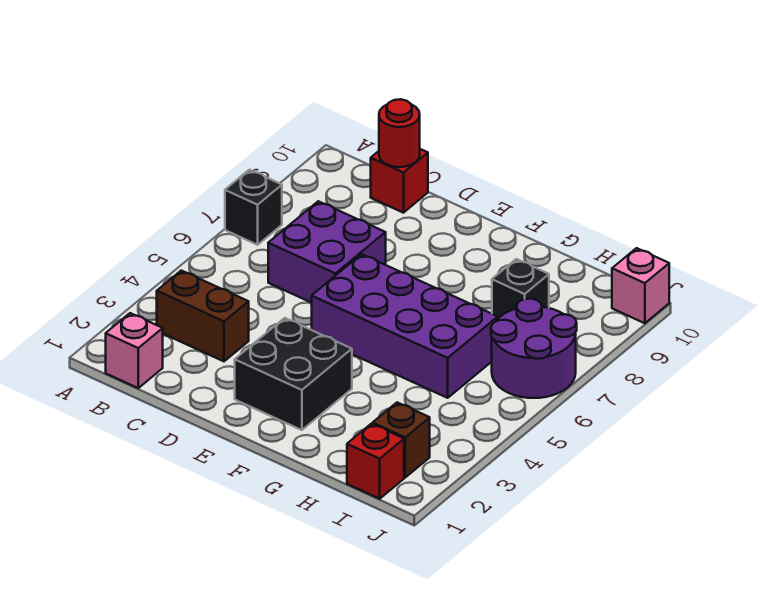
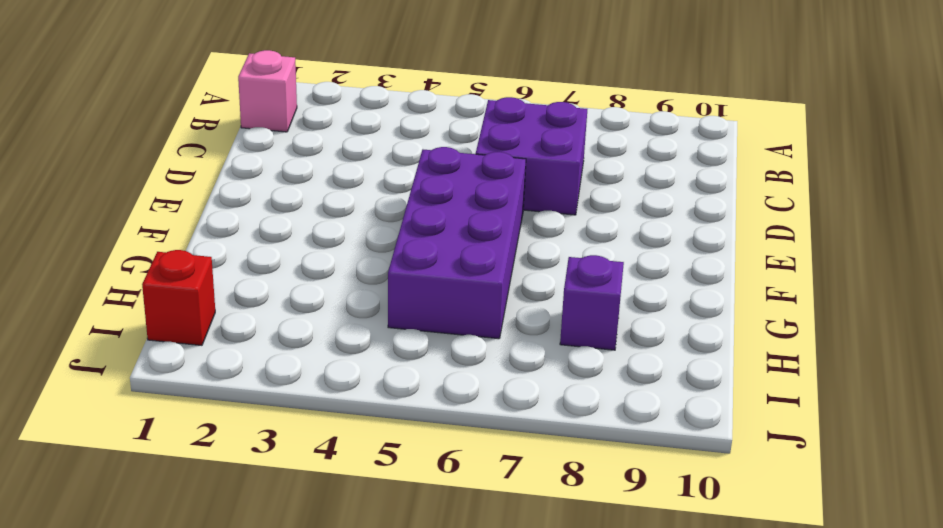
purple brick H8 level 1 -> black brick H8 level 1
none -> black brick A7 level 1
none -> brown brick B3:C3 level 1
none -> red brick C10 level 1

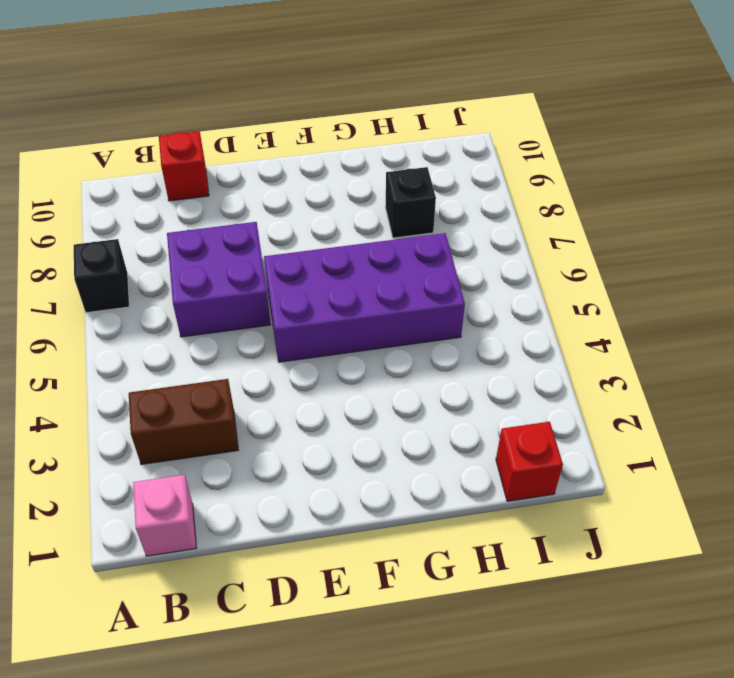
none -> black brick E2:F3 level 1
none -> brown brick I2 level 1
none -> purple round brick I6:J7 level 1

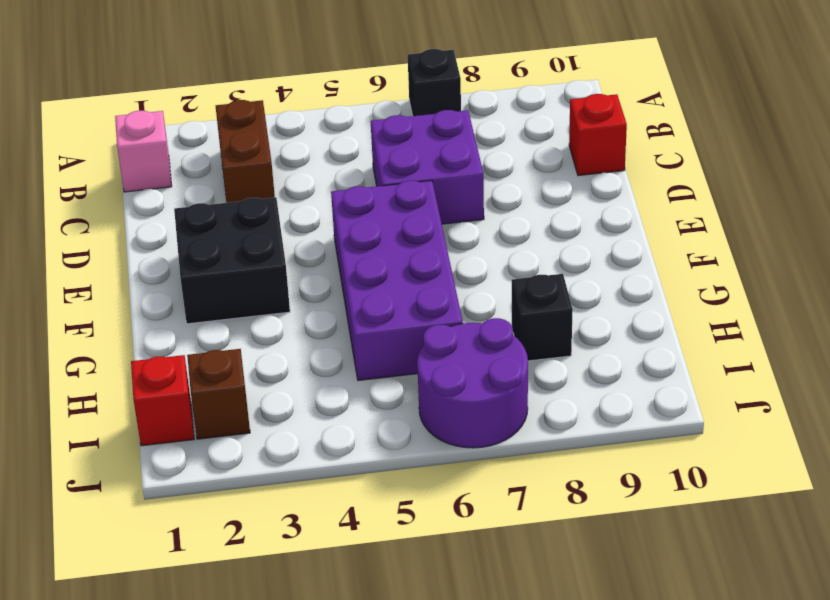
none -> pink brick J10 level 1
none -> red round brick C10 level 2

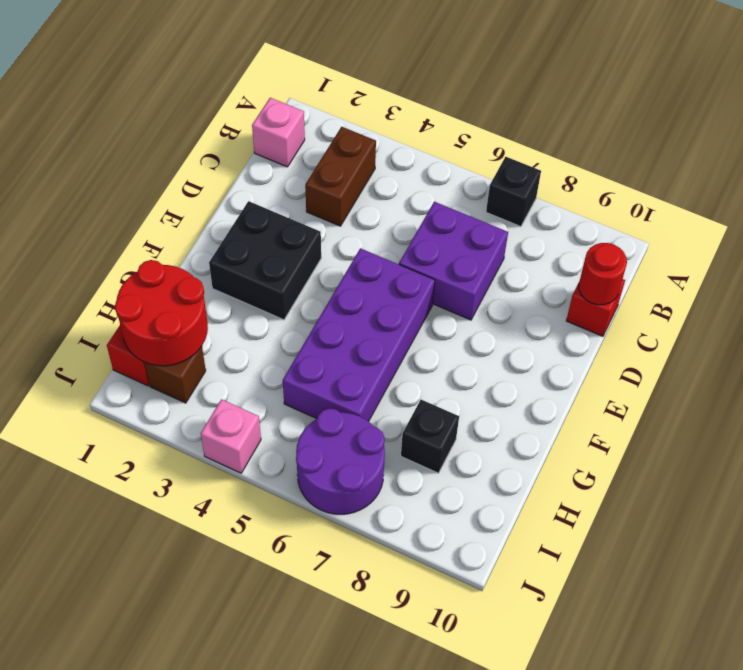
red round brick H1:I2 level 2 -> none
pink brick J4 level 1 -> pink brick J10 level 1

